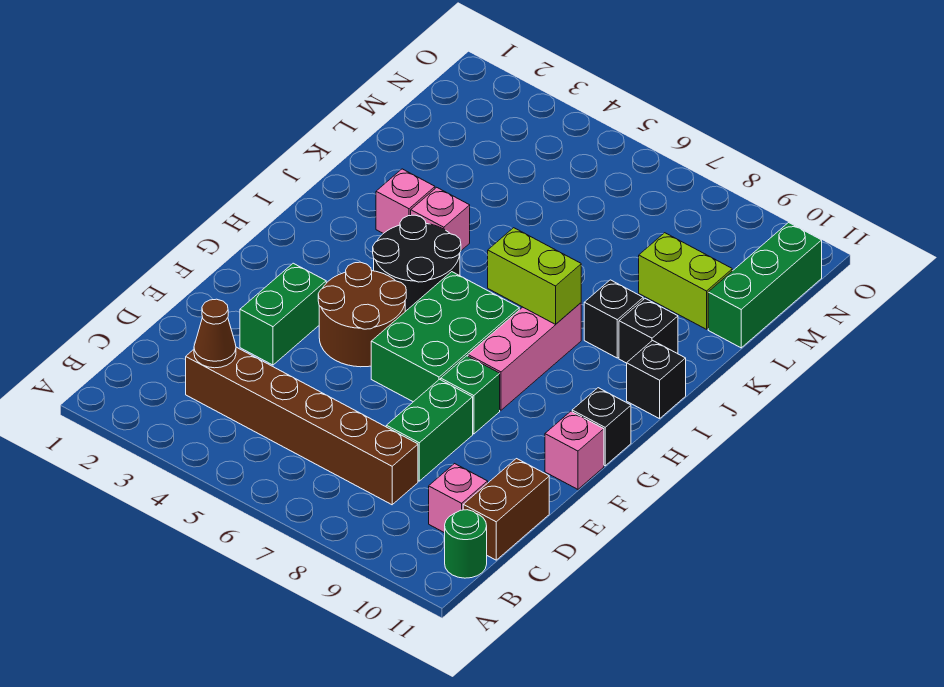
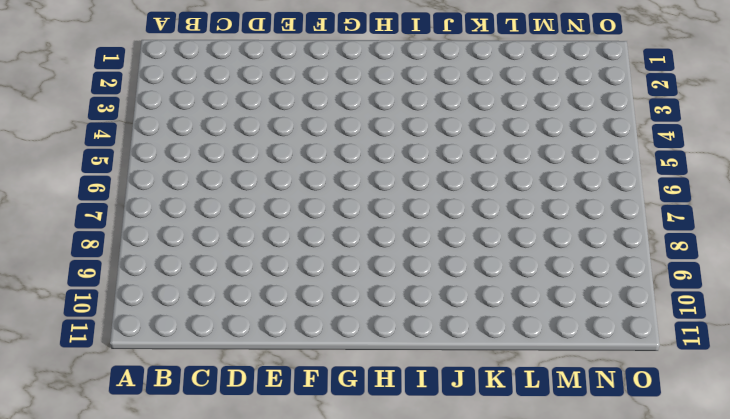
none -> green round brick B11 level 1
none -> brown brick C3:C8 level 1
none -> pink brick C10 level 1

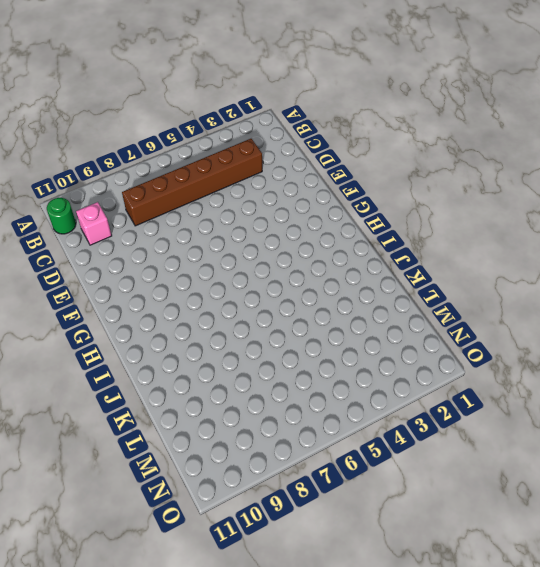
none -> brown brick C11:D11 level 1
none -> green brick D8:E8 level 1
none -> green brick E3:F3 level 1

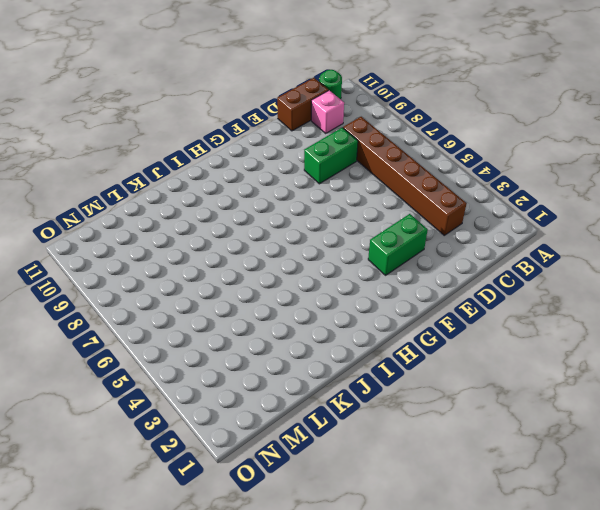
none -> brown round brick F4:G5 level 1
none -> green brick F6:H7 level 1
none -> green brick F8 level 1

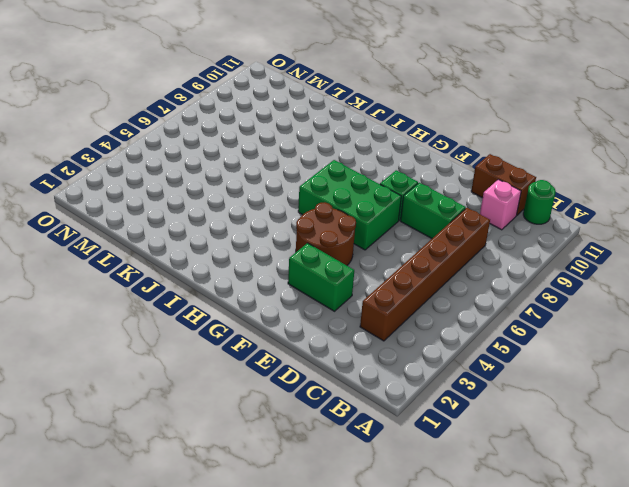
none -> pink brick F11 level 1
none -> pink brick G8:I8 level 1
none -> black brick G11 level 1

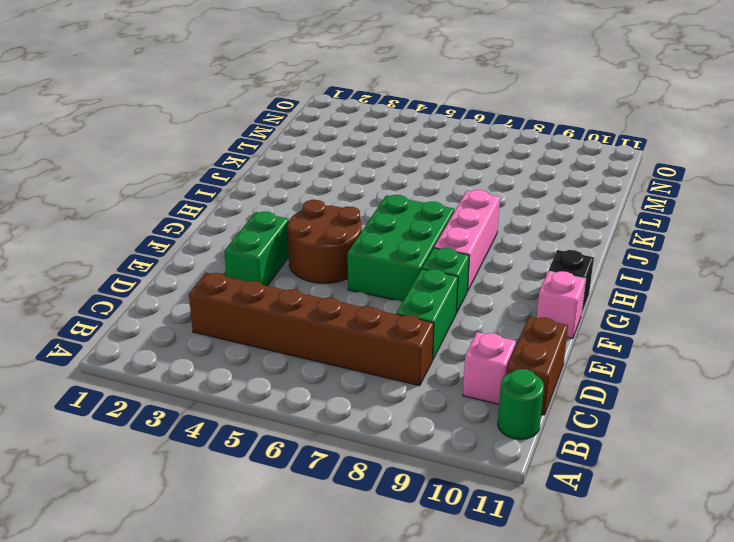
none -> black round brick H4:I5 level 1
none -> black brick I11 level 1
none -> pink brick J3 level 1

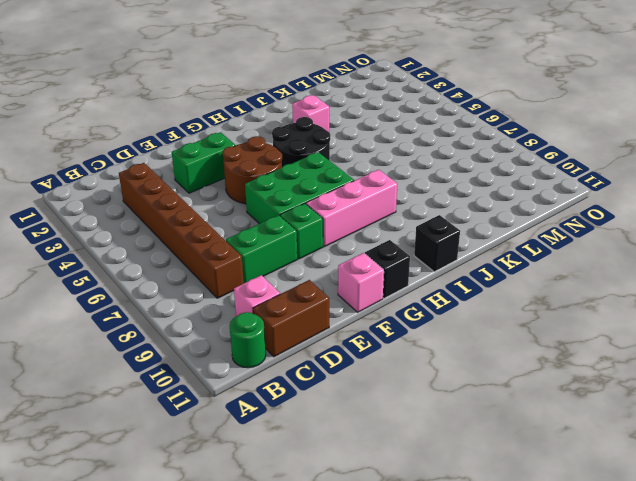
none -> pink brick J4 level 1
none -> black brick J9 level 1
none -> black brick J10 level 1

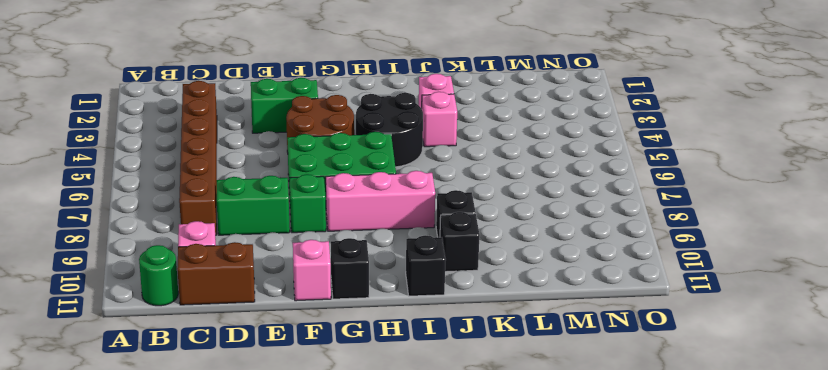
none -> lime brick L9:L10 level 1
none -> green brick L11:N11 level 1
none -> brown cone C3 level 2

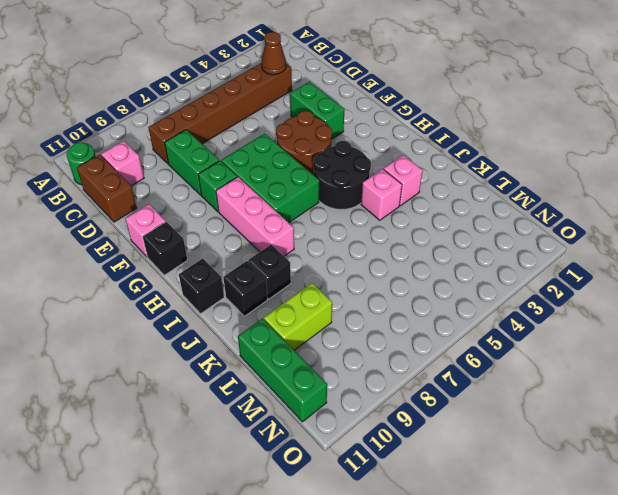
none -> lime brick I7:I8 level 2

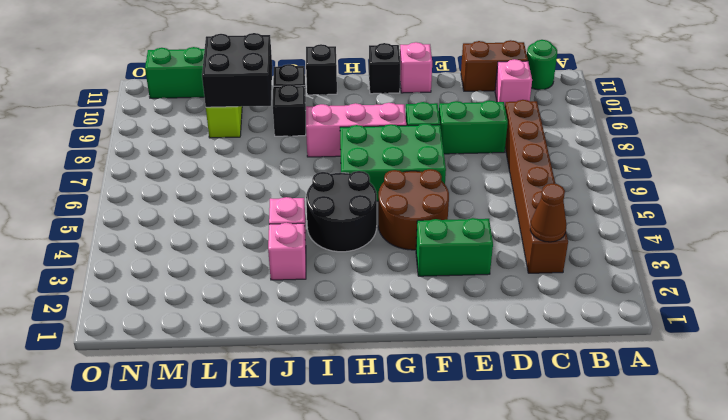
black brick K9:L10 level 2 -> none
none -> lime brick I7:I8 level 2

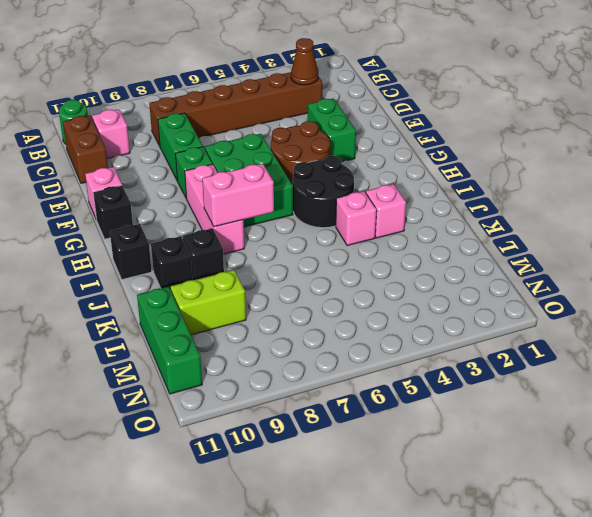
pink brick I7:I8 level 2 -> lime brick I7:I8 level 2

